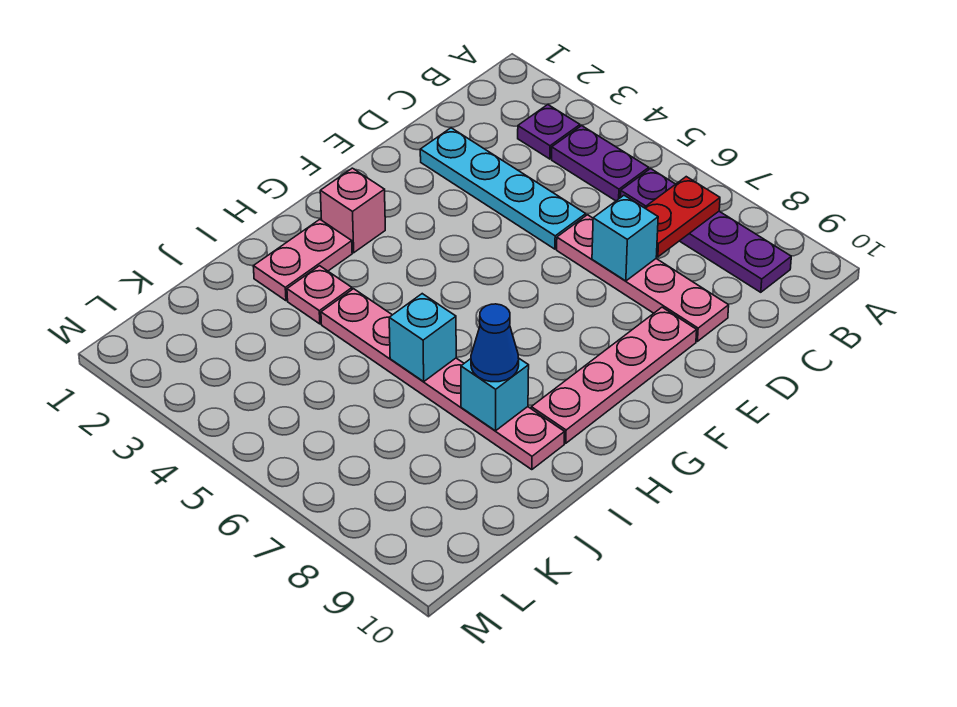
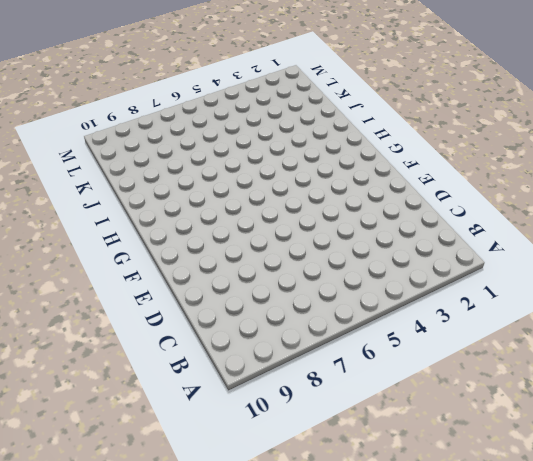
none -> purple plate B3 level 1
none -> purple plate B4:B5 level 1
none -> purple plate B6:B9 level 1

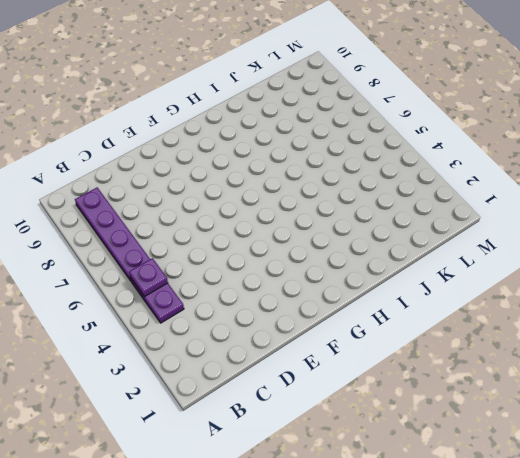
purple plate B5 level 2 -> purple plate B3 level 1
none -> cyan plate D2:D5 level 1
none -> pink plate D6:D9 level 1
none -> pink plate E9:H9 level 1

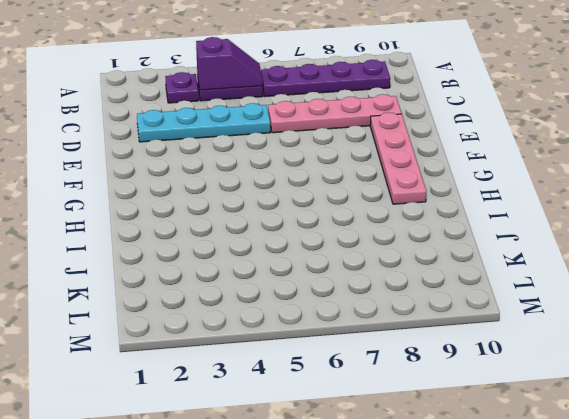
purple slope B4:B5 level 2 top 4 -> none
none -> pink brick G2 level 1
none -> pink plate H2:I2 level 1
none -> pink plate I3 level 1

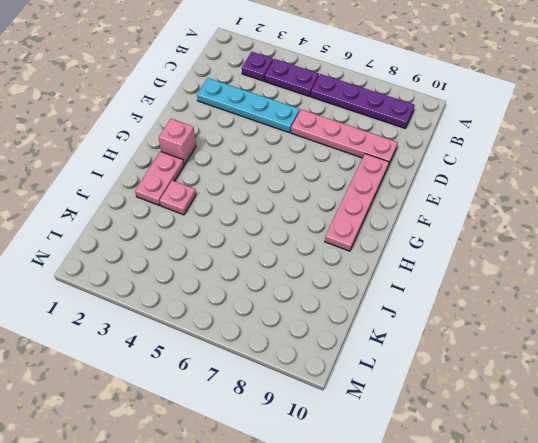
none -> pink plate I4:I9 level 1
none -> red plate B7:C7 level 2
none -> cyan brick D7 level 2

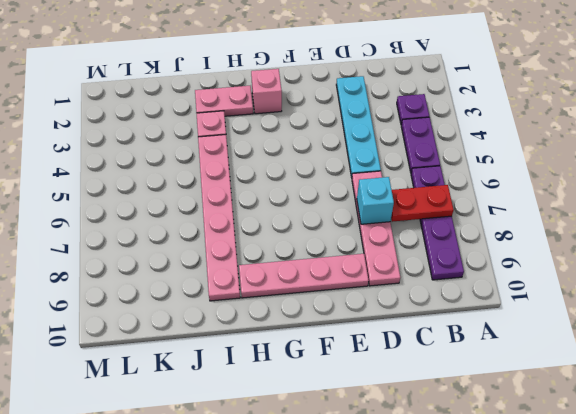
none -> cyan brick I6 level 2
none -> cyan brick I8 level 2
none -> blue cone I8 level 3

